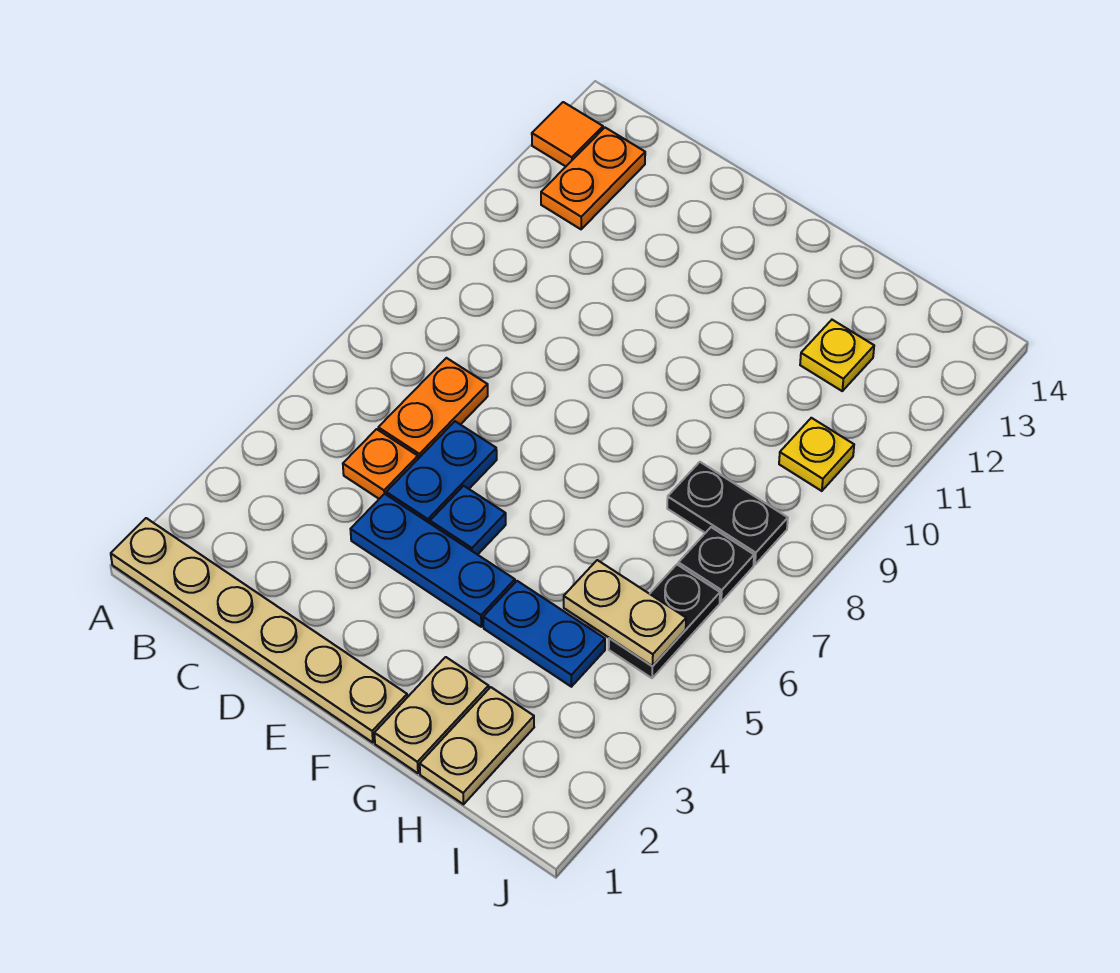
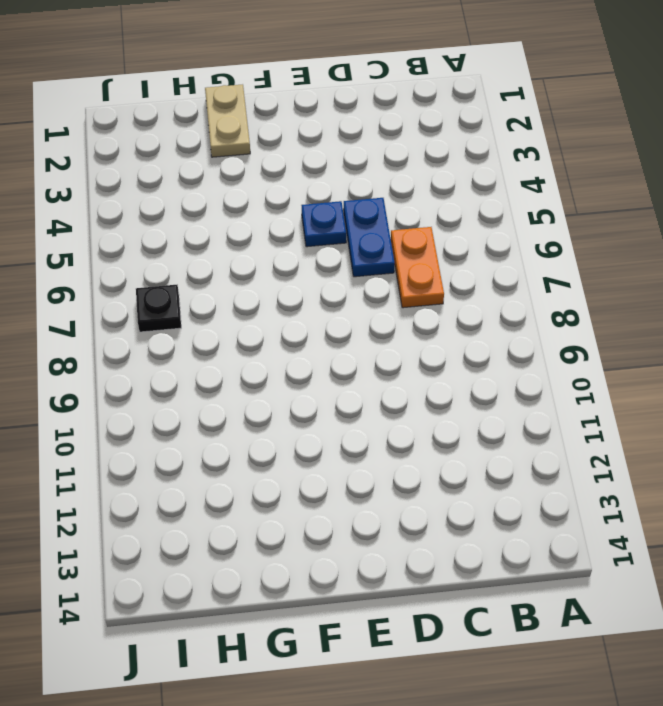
none -> tan plate A1:F1 level 1
none -> orange tile A13 level 1
none -> orange plate B12:B13 level 1

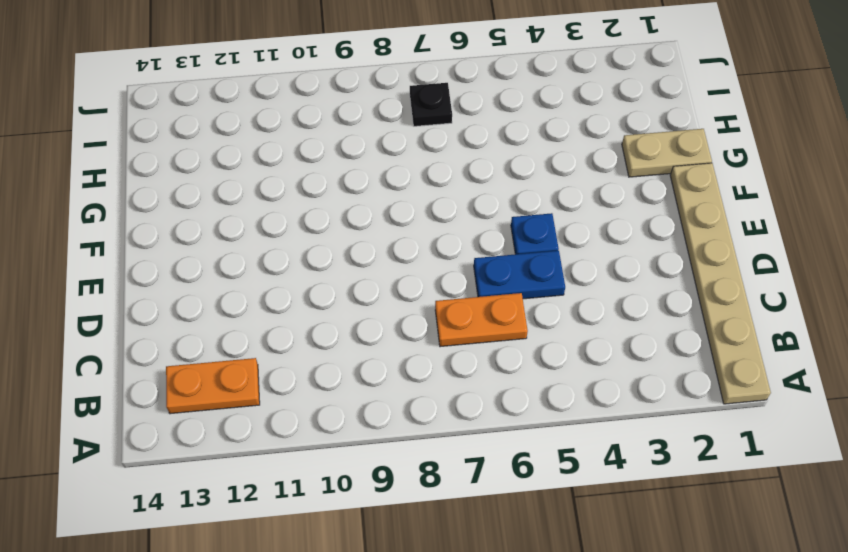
none -> orange tile A13 level 1
none -> orange plate C5 level 1
none -> blue plate D4:F4 level 1

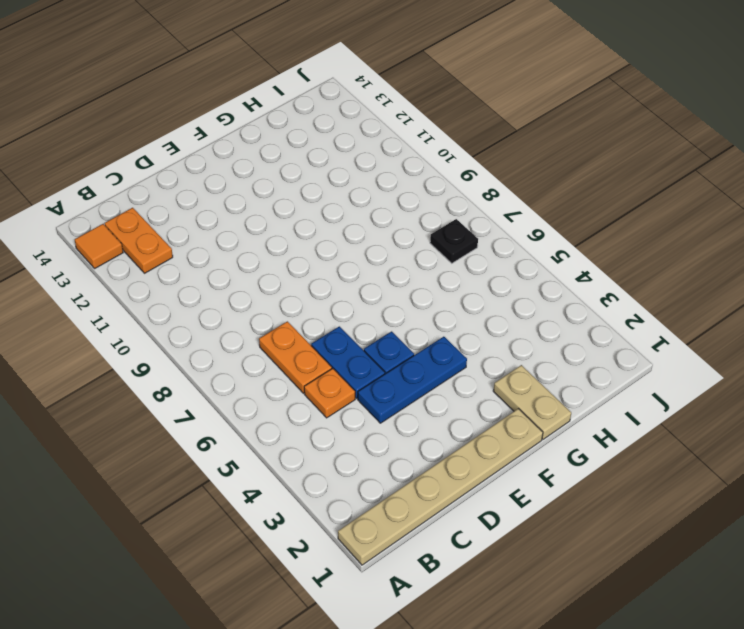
none -> blue plate G4:H4 level 1
none -> tan plate H1:H2 level 1
none -> black plate H8:I8 level 1

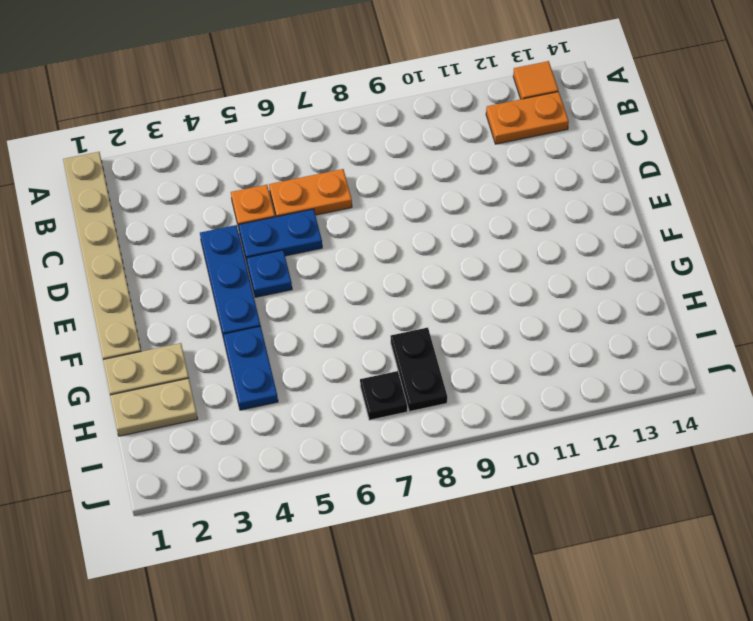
none -> yellow plate H12 level 1
none -> black plate I5:I6 level 1
none -> yellow plate I10 level 1

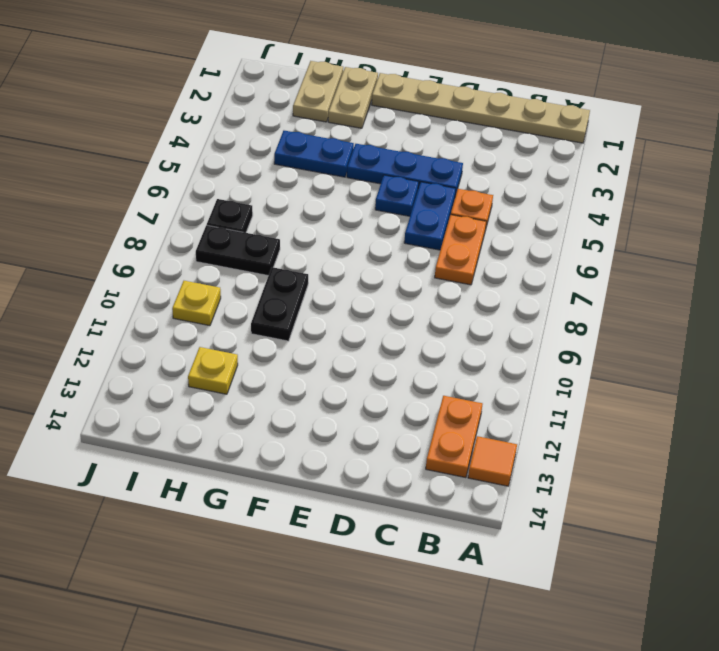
black plate G9:G10 level 1 -> black plate I5:I6 level 1
none -> tan plate H5:I5 level 2

